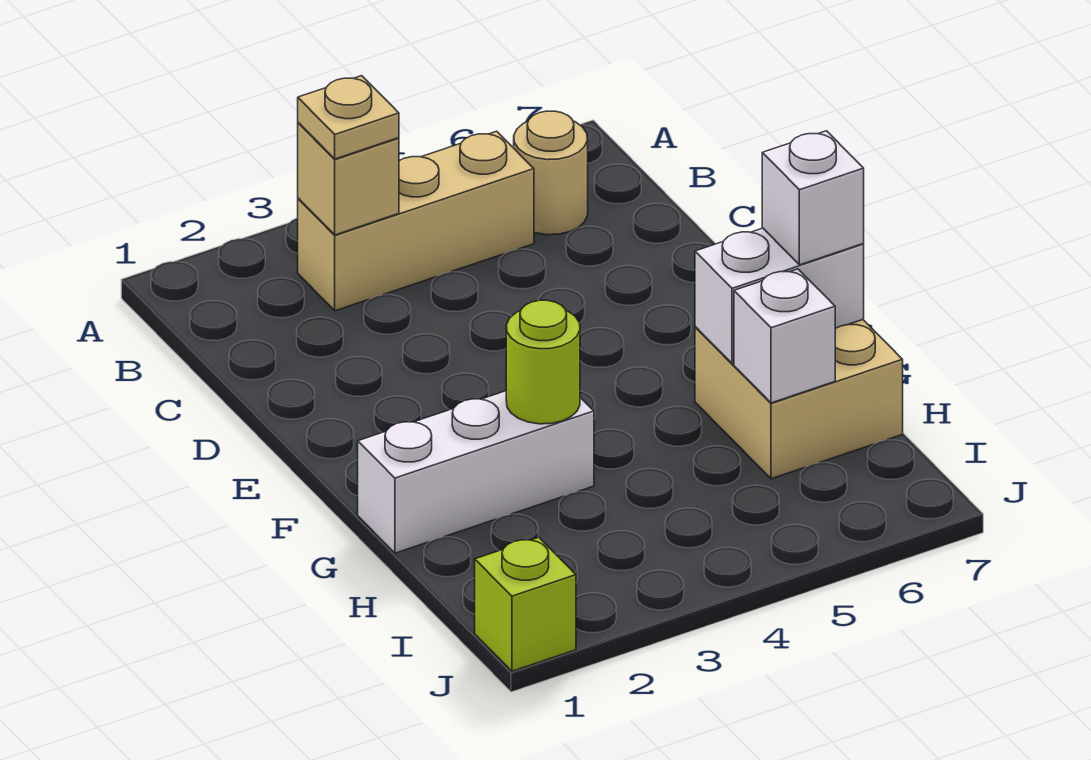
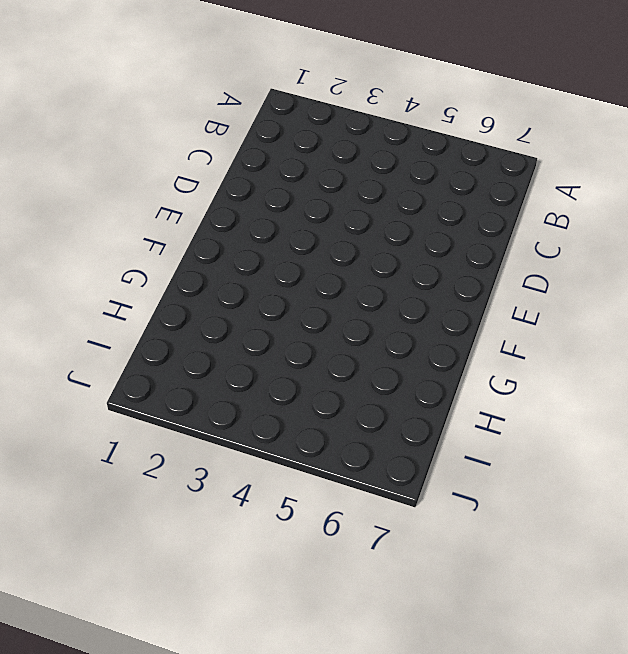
none -> tan brick B3:B5 level 1
none -> tan round brick B6 level 1

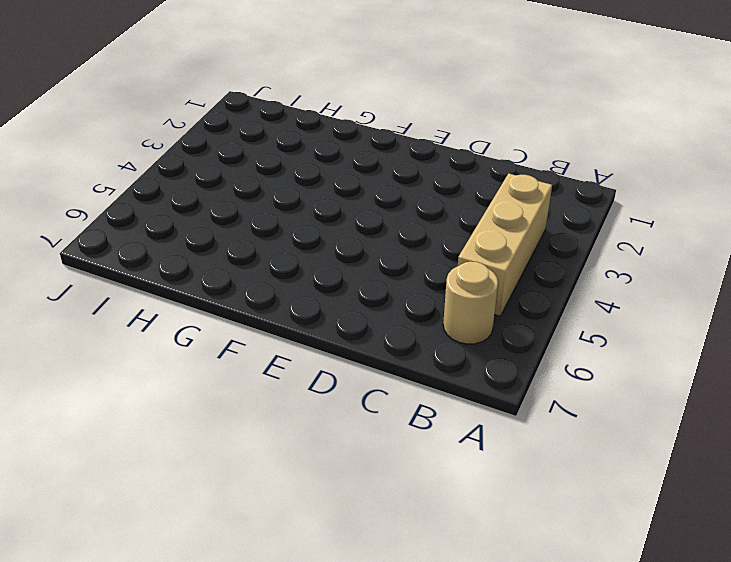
none -> white brick G1:G3 level 1
none -> tan brick G6:H7 level 1

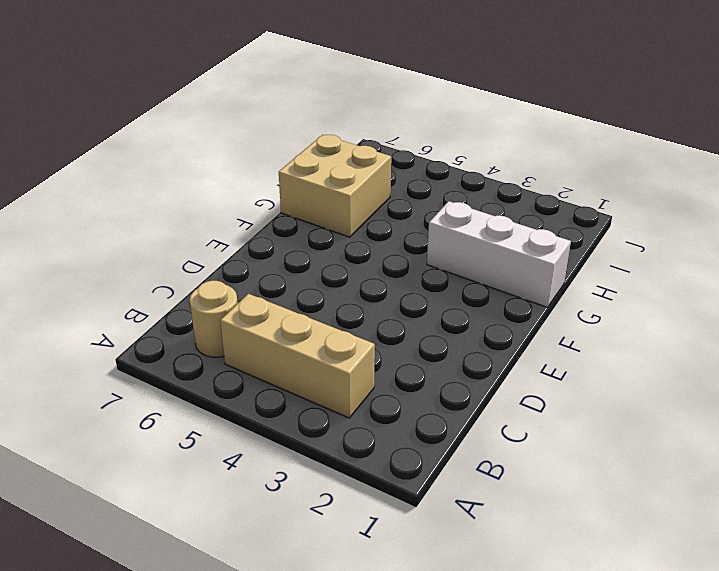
none -> lime brick J1 level 1
none -> tan brick B3 level 2

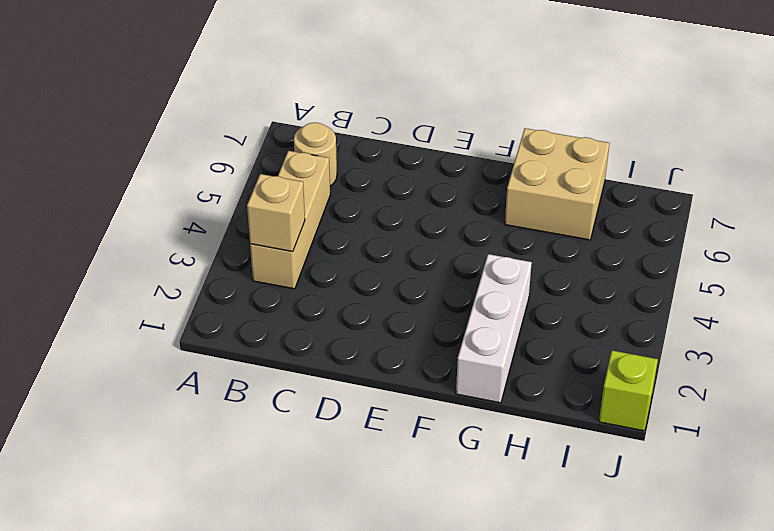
none -> lime round brick G3 level 2
none -> white brick G6:G7 level 2

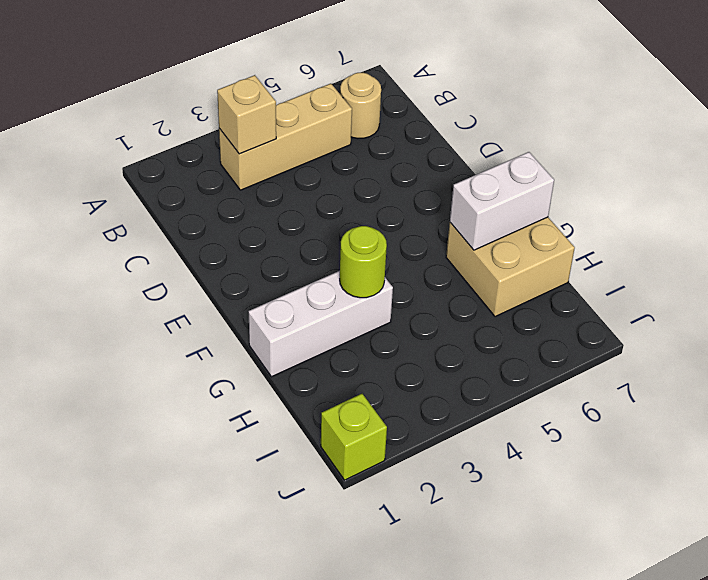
none -> white brick H6 level 2
none -> tan plate B3 level 3

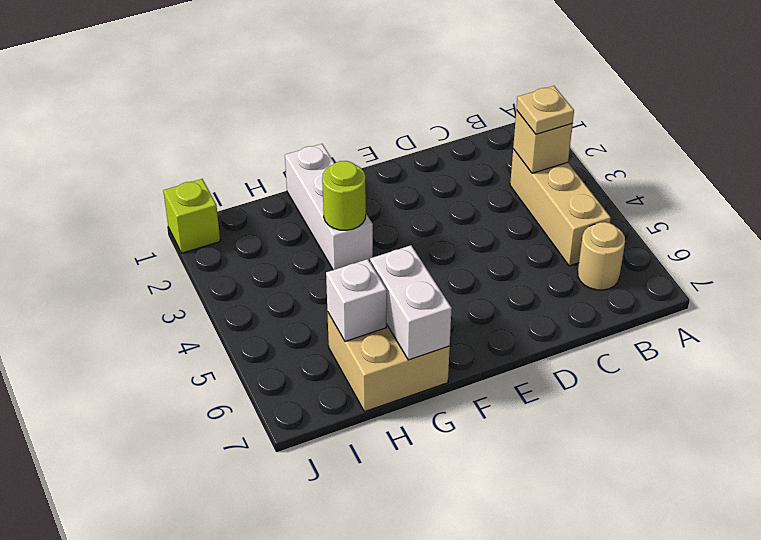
none -> white brick G7 level 3

